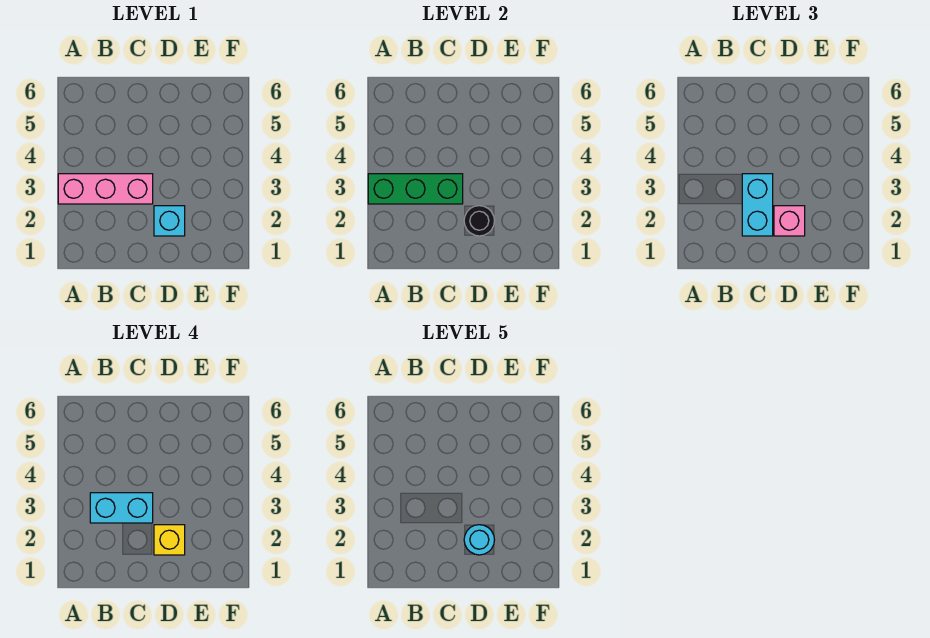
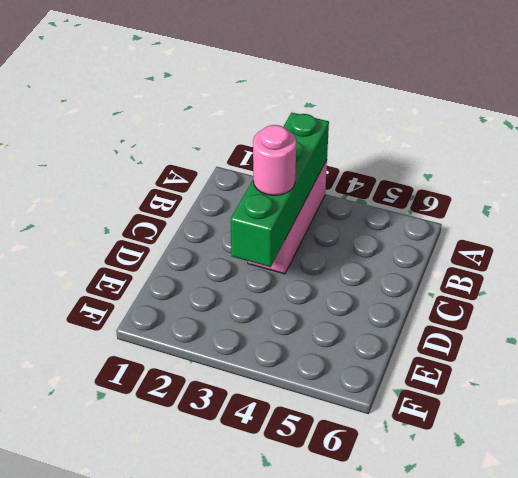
green brick A3:D3 level 2 -> green brick A3:C3 level 2
pink round brick C3 level 3 -> cyan brick C2:C3 level 3
none -> cyan brick D2 level 1
none -> black round brick D2 level 2

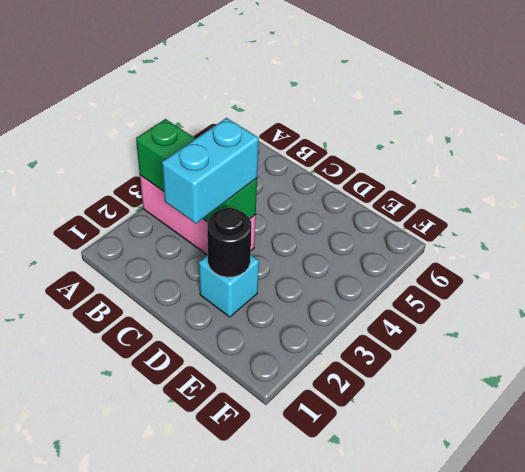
none -> pink brick D2 level 3
none -> cyan brick B3:C3 level 4

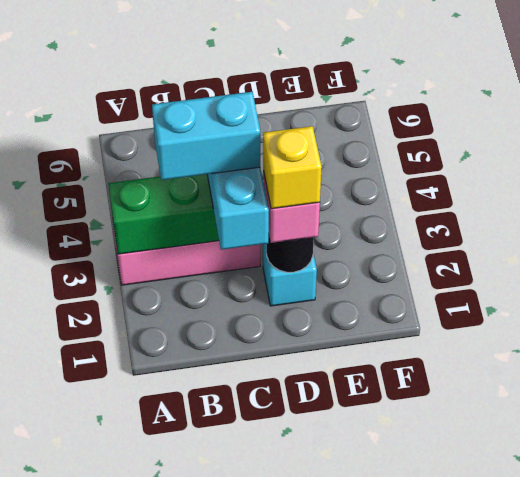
none -> cyan round brick D2 level 5

